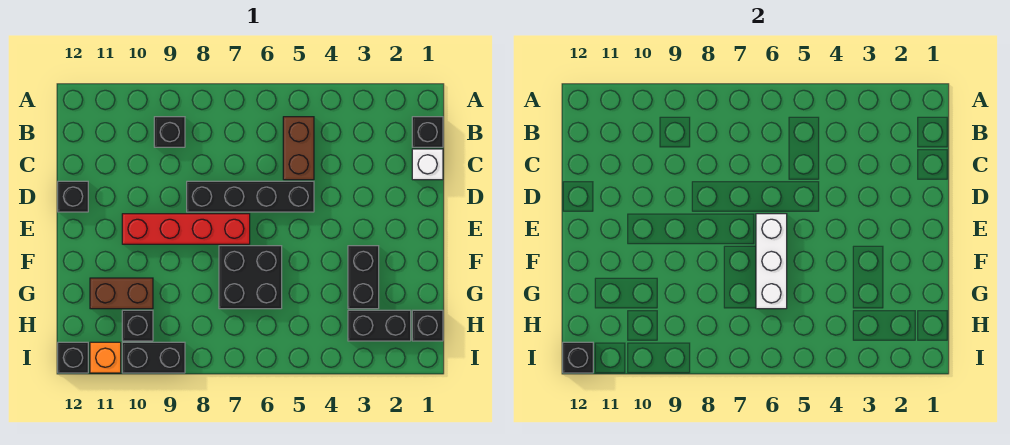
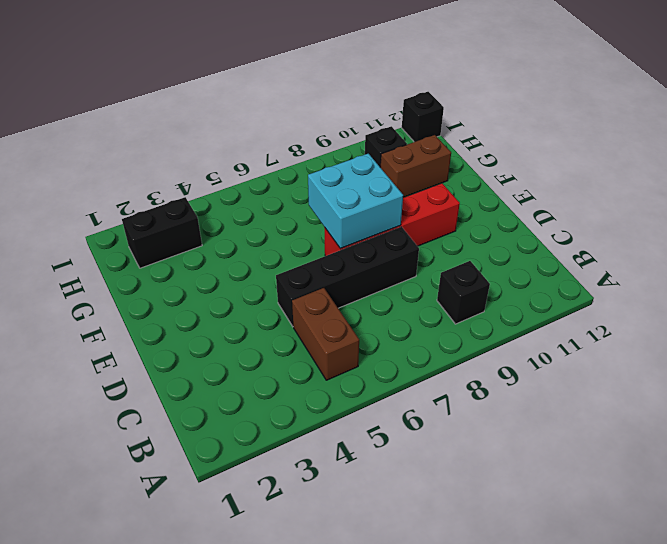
cyan brick E7:F8 level 2 -> none
none -> black brick B1 level 1
none -> white brick C1 level 1
none -> black brick D12 level 1

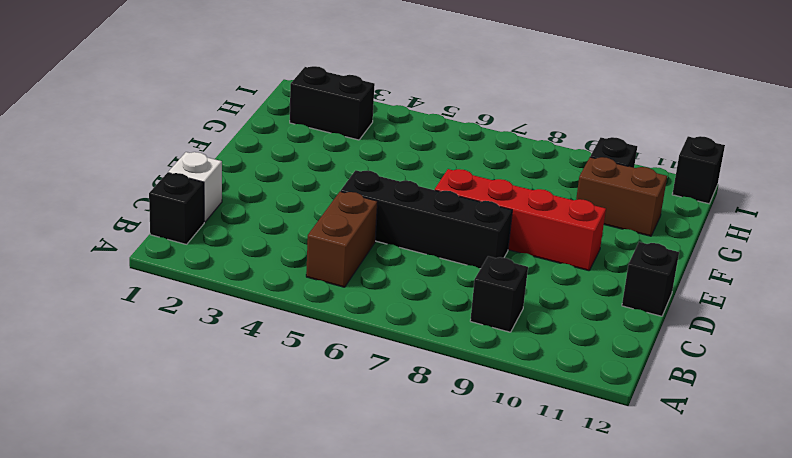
none -> black brick F3:G3 level 1
none -> black brick F6:G7 level 1
none -> black brick H1 level 1

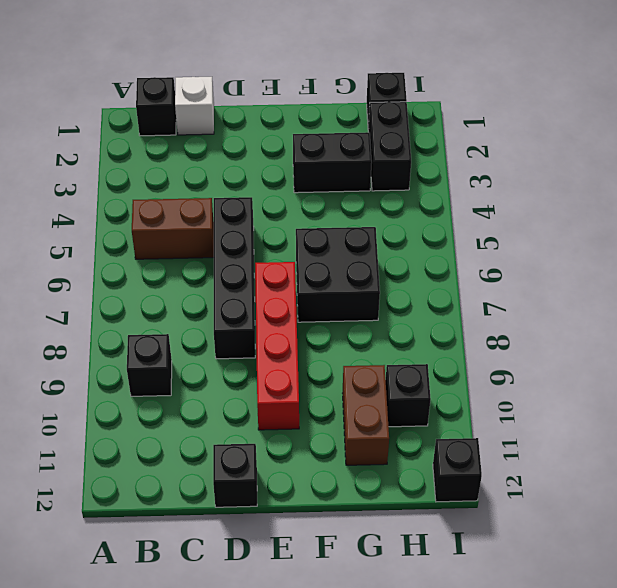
none -> black brick I9:I10 level 1
none -> orange brick I11 level 1
none -> white brick E6:G6 level 2

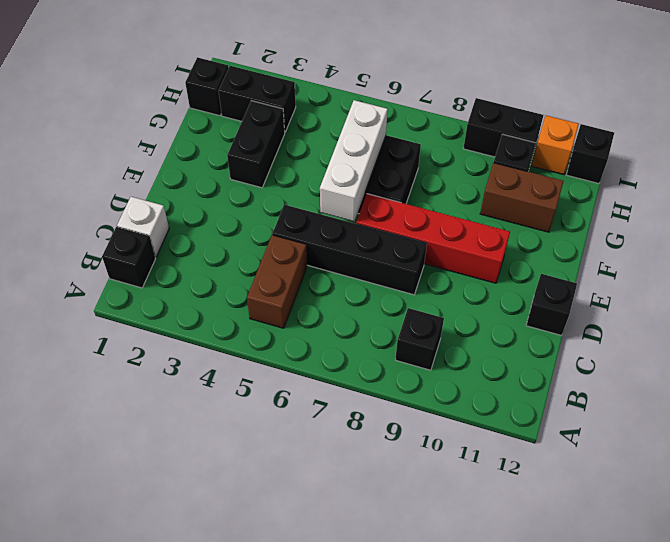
none -> black brick I12 level 2

